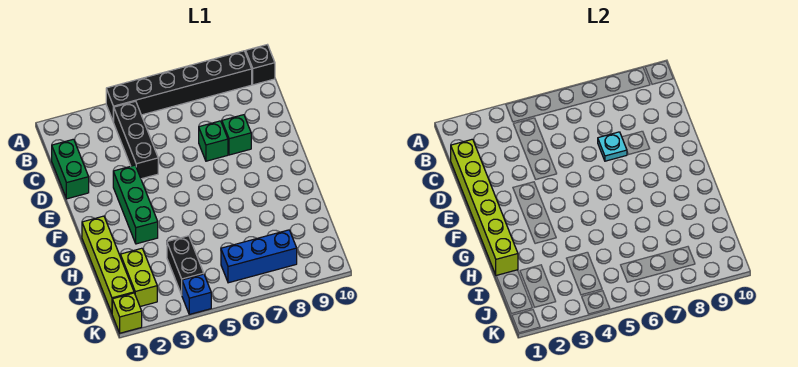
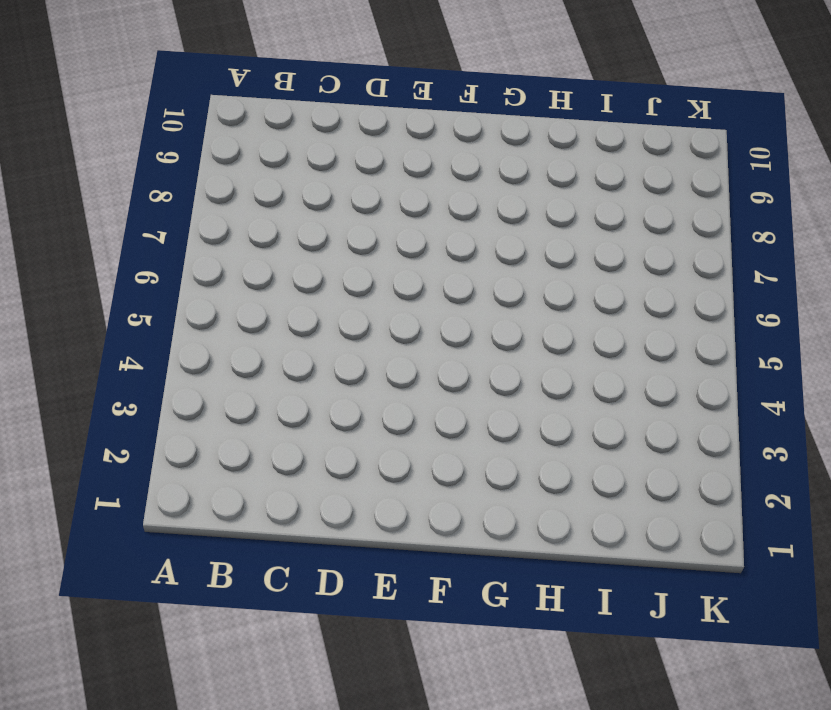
none -> black brick A4:A9 level 1
none -> black brick A10 level 1
none -> black brick B4:D4 level 1

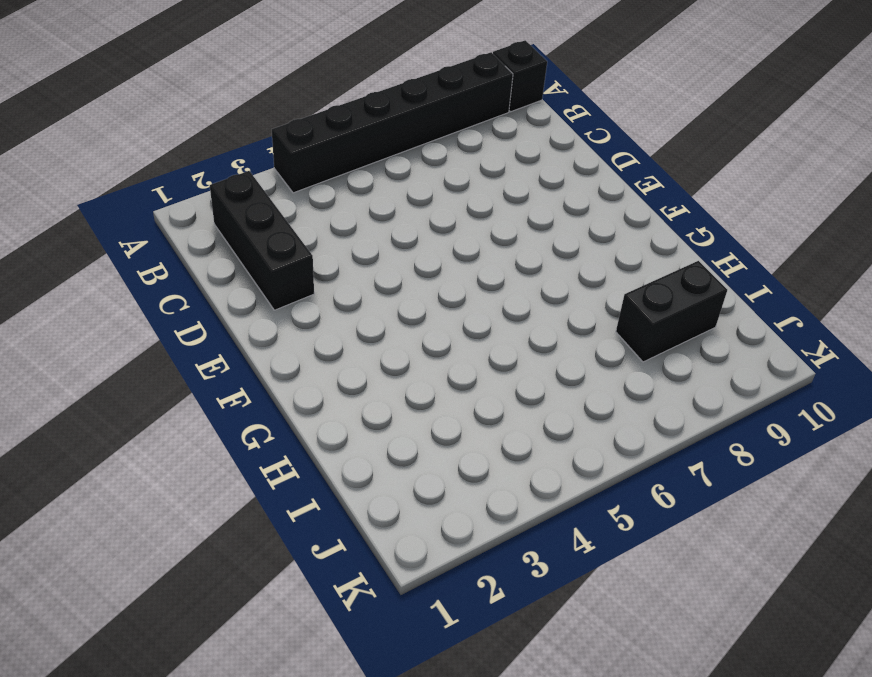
black brick B2:D2 level 1 -> black brick B4:D4 level 1
black brick I8:I9 level 1 -> black brick I4:J4 level 1
none -> green brick C1:D1 level 1
none -> green brick D7 level 1
none -> green brick D8 level 1

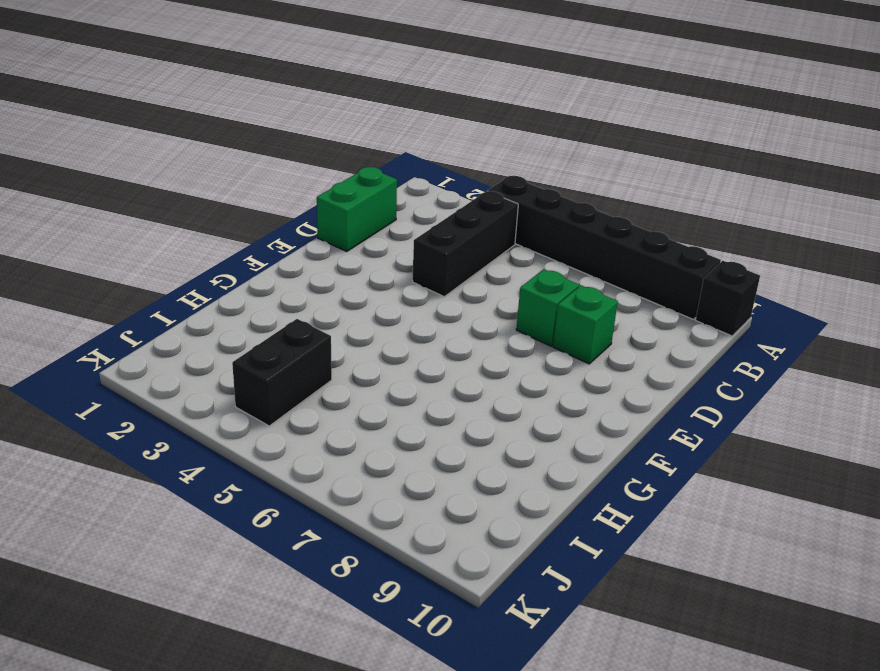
none -> green brick E3:G3 level 1
none -> lime brick G1:J1 level 1
none -> lime brick I2:J2 level 1

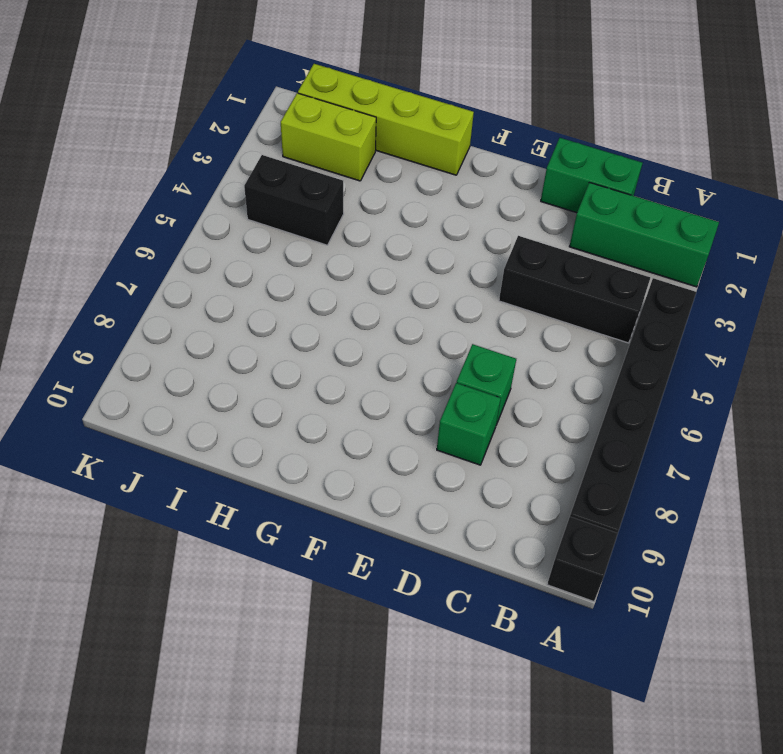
green brick A2:C2 level 1 -> green brick E3:G3 level 1
none -> blue brick J6:J8 level 1
none -> lime brick K1 level 1
none -> blue brick K4 level 1

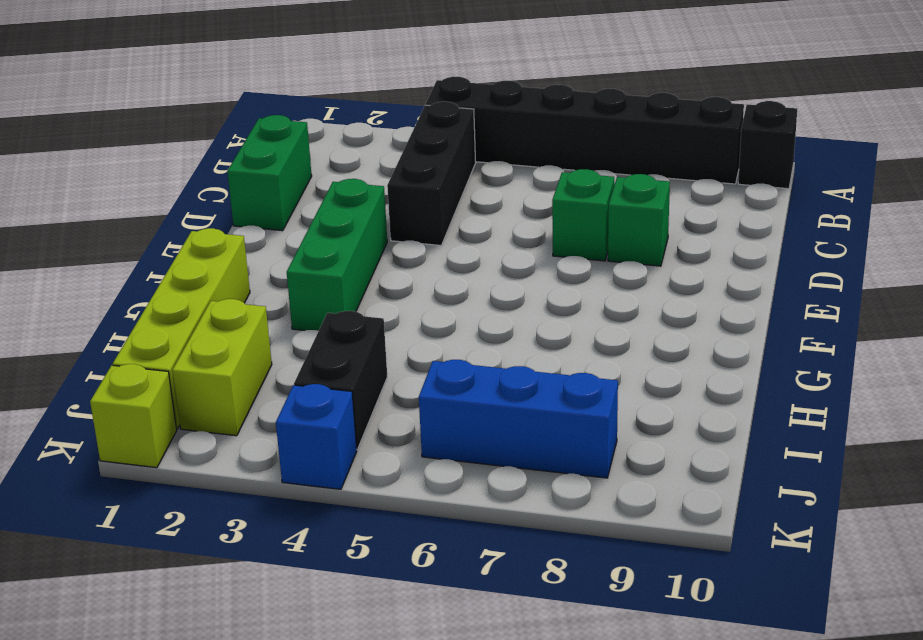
none -> lime brick C1:H1 level 2
none -> cyan plate D7 level 2

